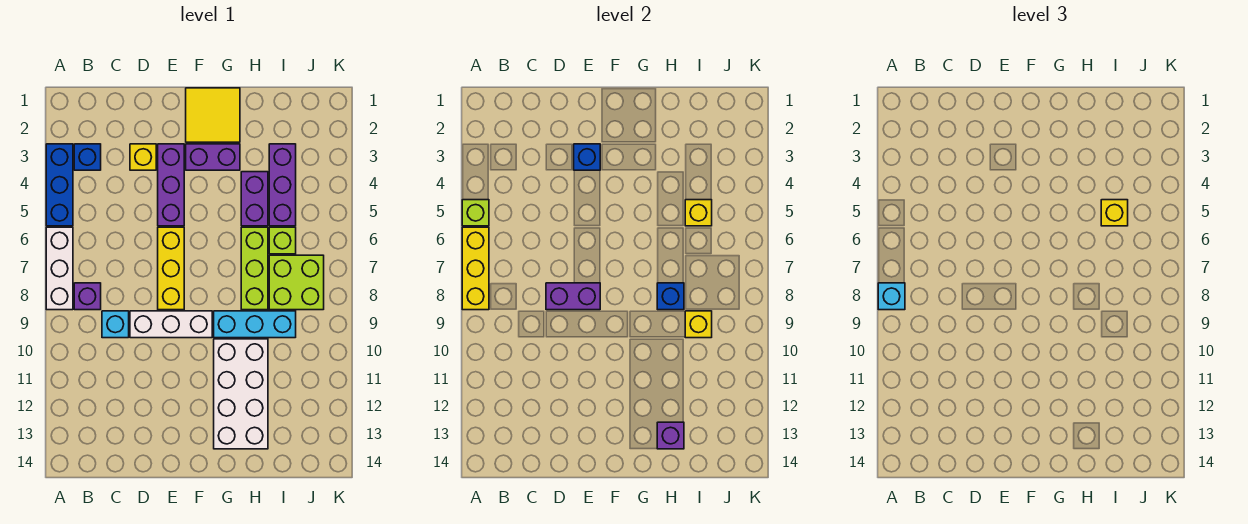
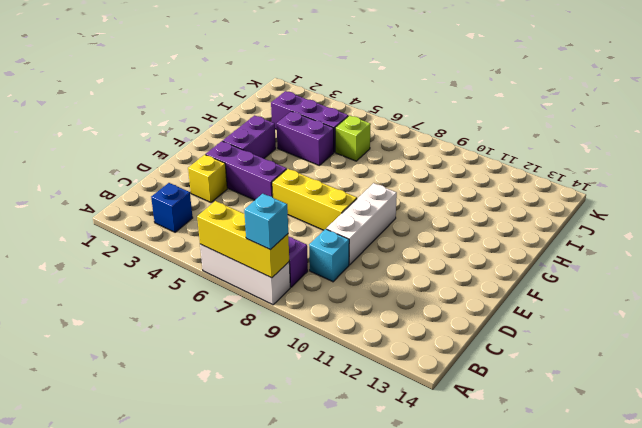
none -> blue brick A3:A5 level 1
none -> yellow tile F1:G2 level 1
none -> cyan brick G9:I9 level 1

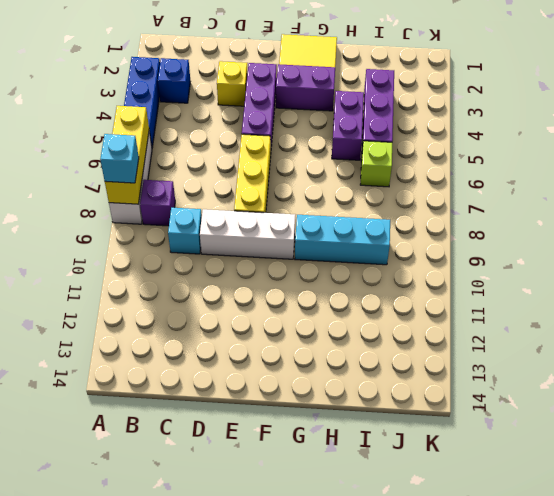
none -> white brick G10:H13 level 1
none -> lime brick H6:H8 level 1
none -> lime brick I7:J8 level 1

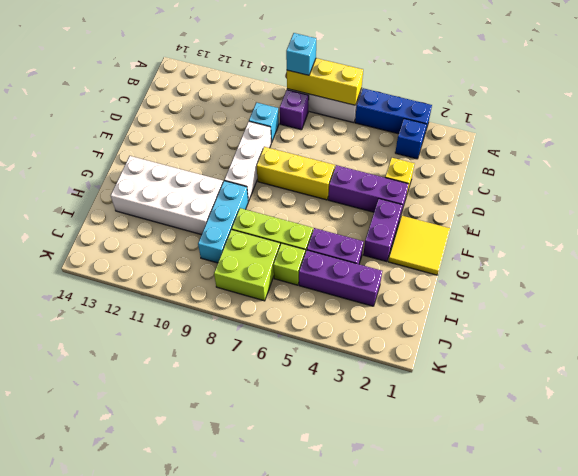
none -> lime brick A5 level 2
none -> purple brick D8:E8 level 2
none -> blue brick E3 level 2

